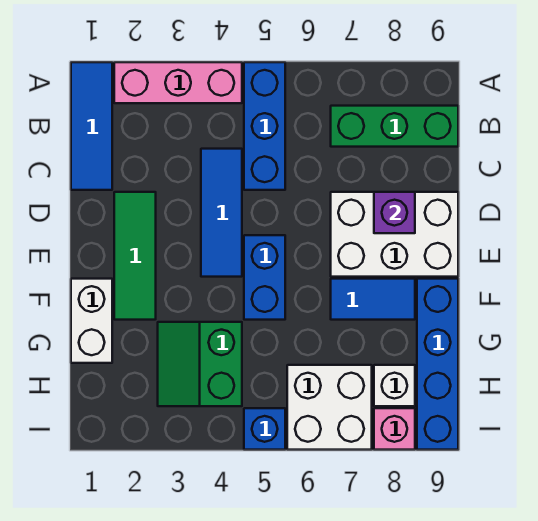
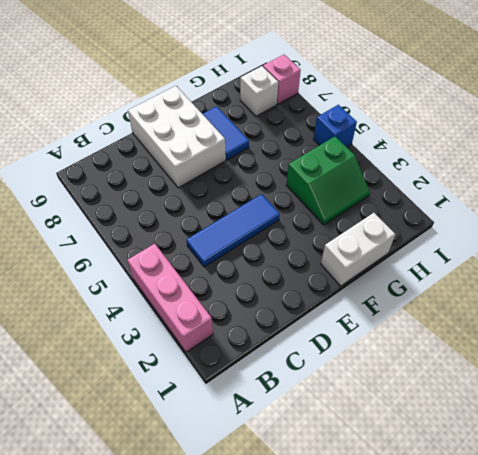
none -> blue tile A1:C1 level 1
none -> blue brick A5:C5 level 1
none -> green brick B7:B9 level 1

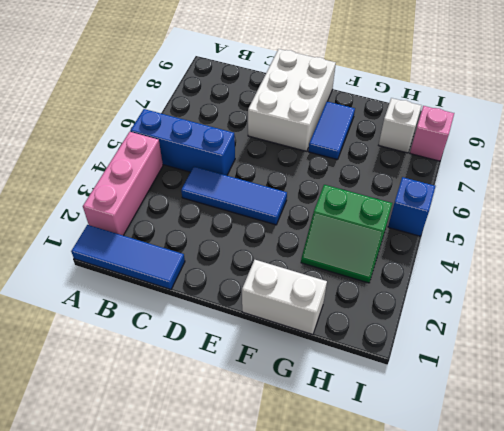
none -> green brick B7:B9 level 1
none -> green tile D2:F2 level 1
none -> blue brick E5:F5 level 1

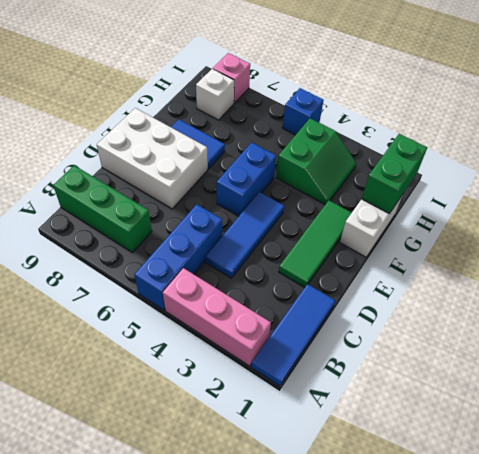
green brick G1:H1 level 2 -> none
none -> blue brick F9:I9 level 1
none -> white brick H6:I7 level 1
none -> purple brick D8 level 2

